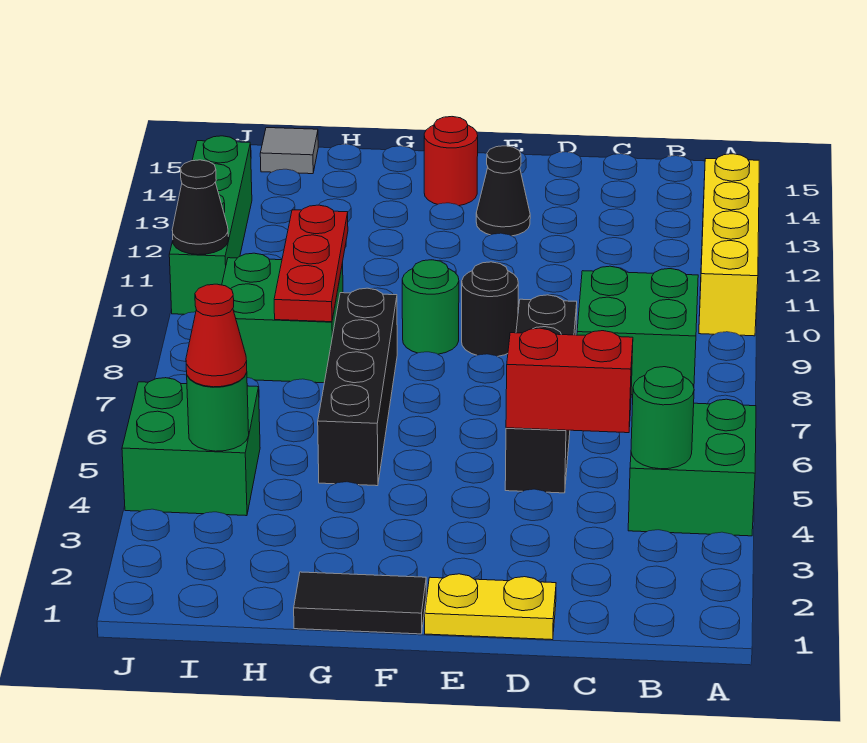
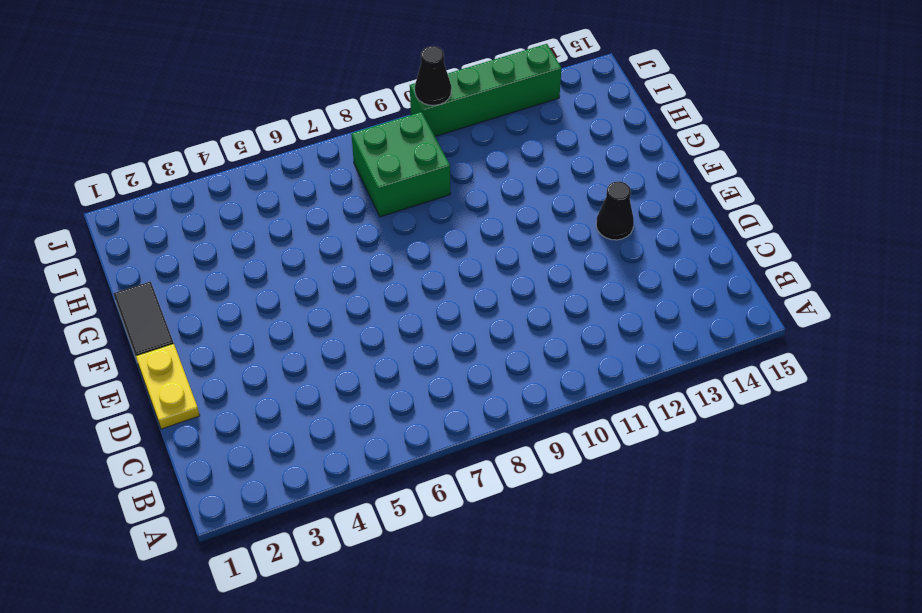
none -> green brick A4:B5 level 1
none -> yellow brick A10:A13 level 1
none -> green brick B8:C9 level 1

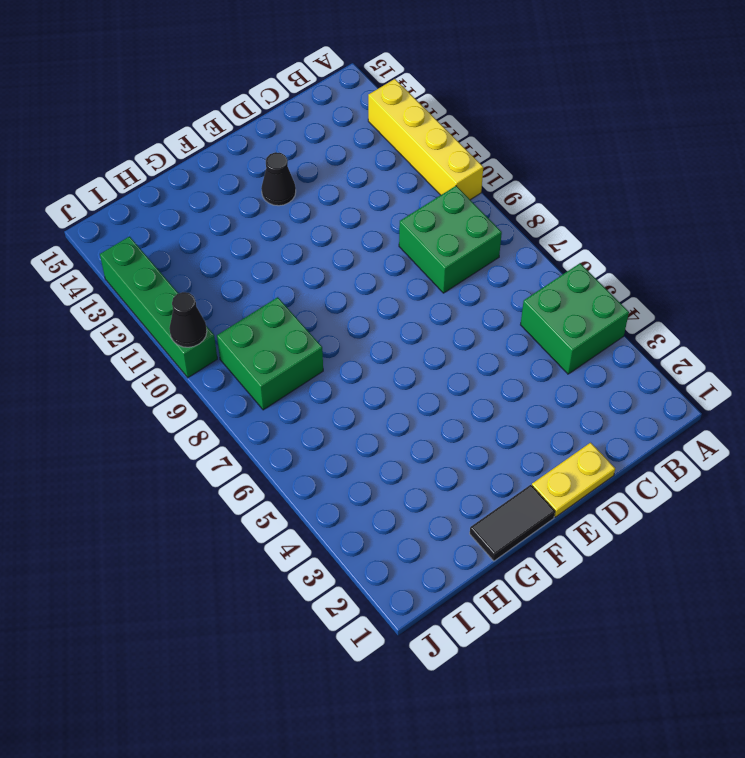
none -> black brick D5:D8 level 1
none -> black round brick E9 level 1
none -> green round brick F9 level 1

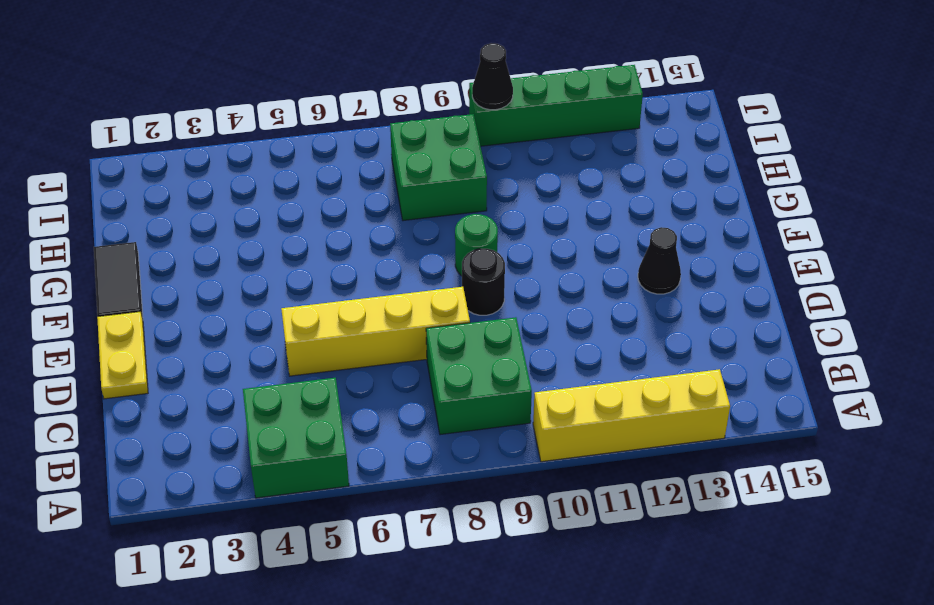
yellow brick D5:D8 level 1 -> black brick D5:D8 level 1
none -> red round brick F14 level 1
none -> black brick G5:G8 level 1
none -> green brick I4:J5 level 1

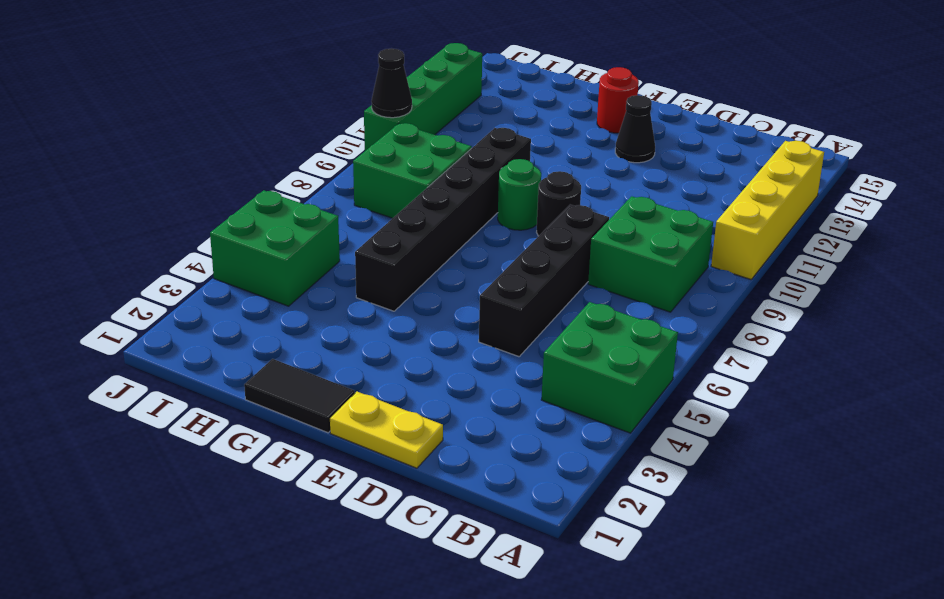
black brick G5:G10 level 1 -> black brick G5:G8 level 1
none -> grey tile I15 level 1
none -> green round brick B4 level 2
none -> red brick C5:D5 level 2

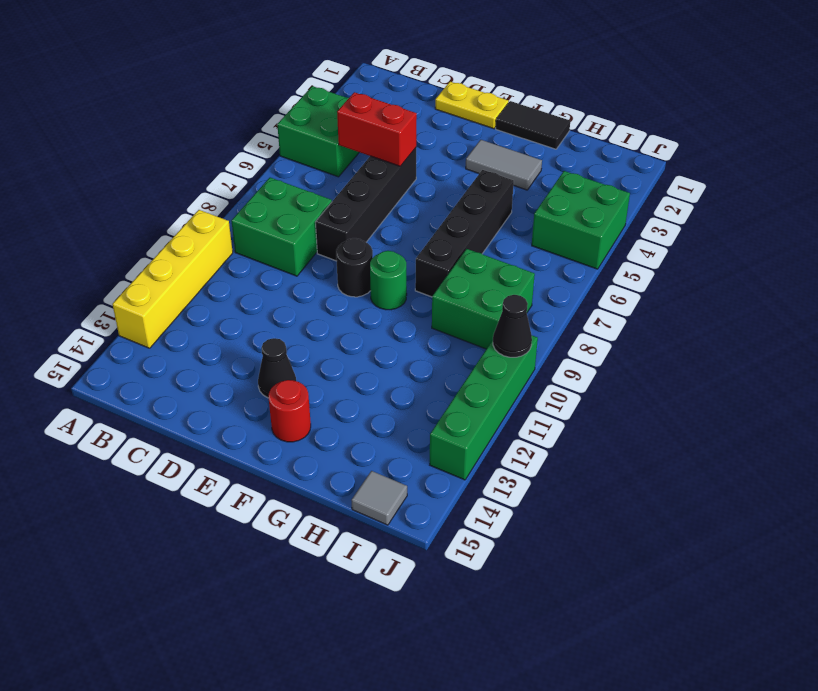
grey tile F3:G3 level 1 -> none
none -> green round brick B4 level 2
none -> red plate H8:H10 level 2
none -> green round brick I4 level 2

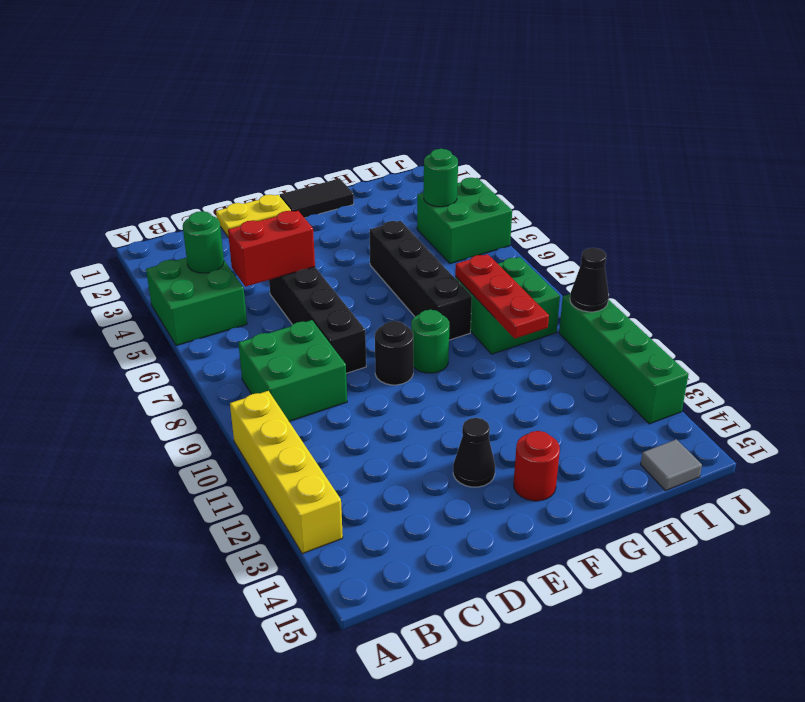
none -> red cone I4 level 3

